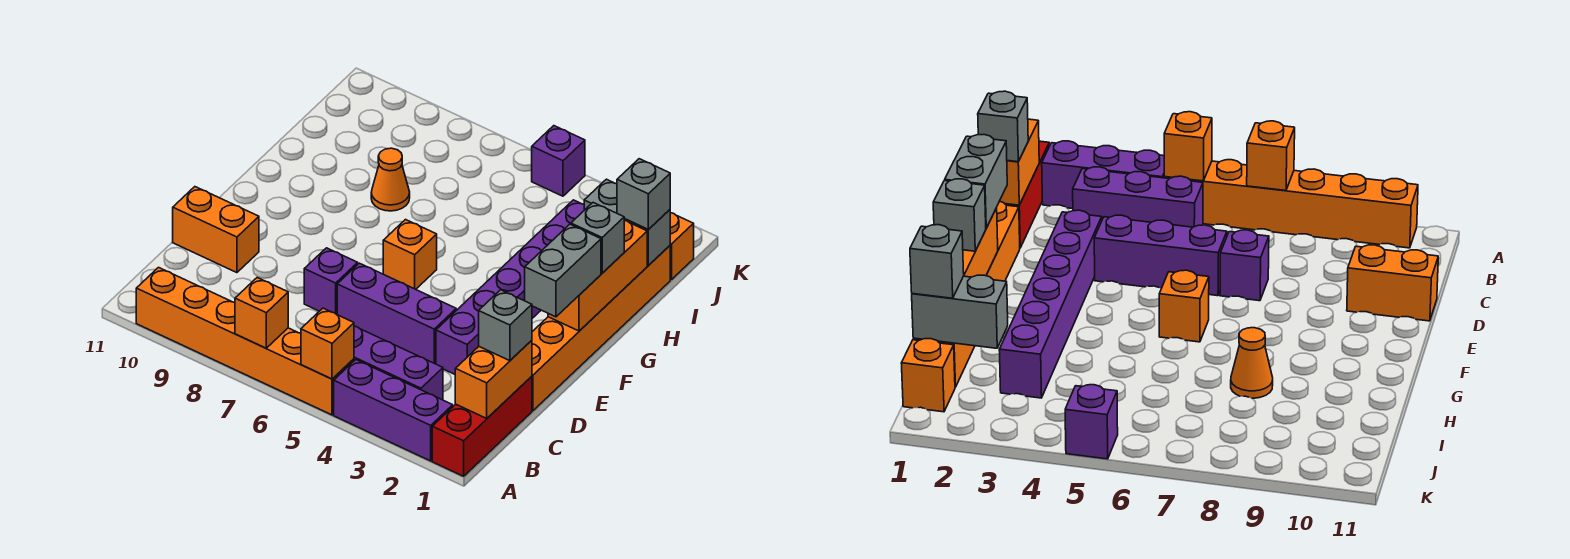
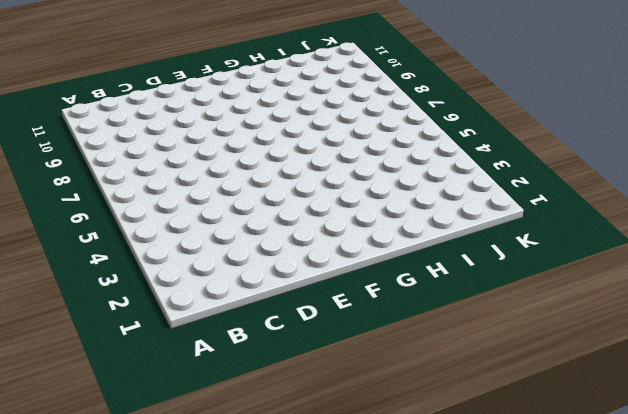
none -> red brick A1:C1 level 1
none -> purple brick A2:A4 level 1
none -> orange brick A5:A10 level 1

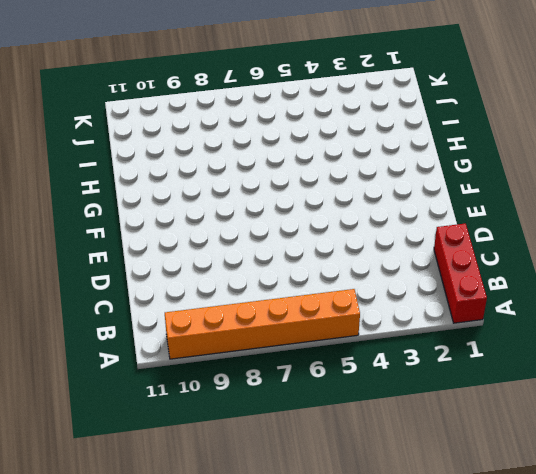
none -> purple brick A2:A4 level 1
none -> purple brick B3:B5 level 1
none -> orange brick D1:I1 level 1

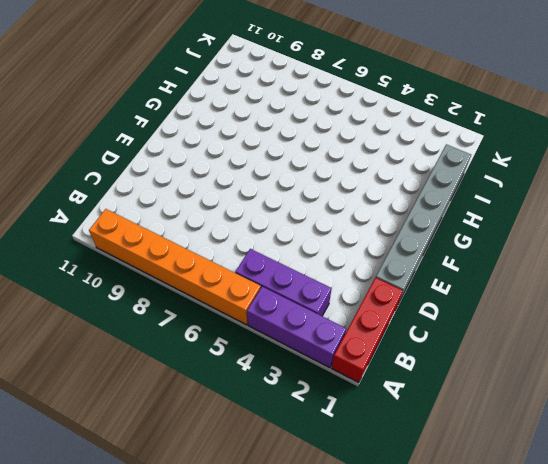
grey brick D1:I1 level 1 -> orange brick D1:I1 level 1
none -> purple brick D3:I3 level 1
none -> purple brick D4:D6 level 1
none -> purple brick D7 level 1

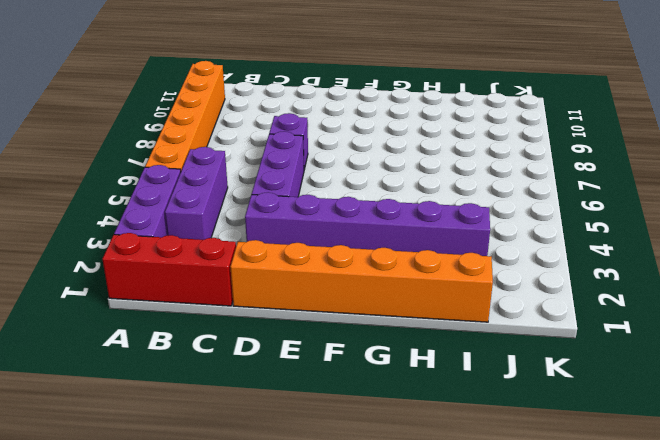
none -> orange brick D10:D11 level 1
none -> orange brick F6 level 1
none -> orange cone H8 level 1

